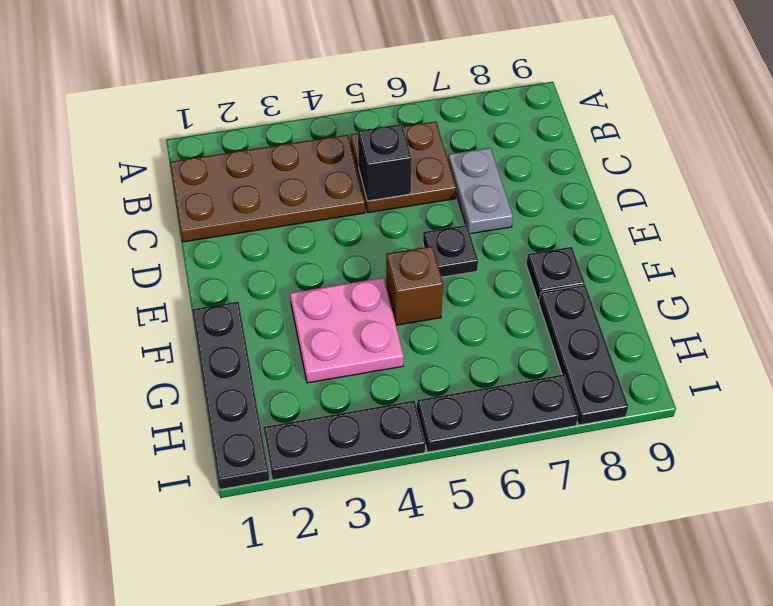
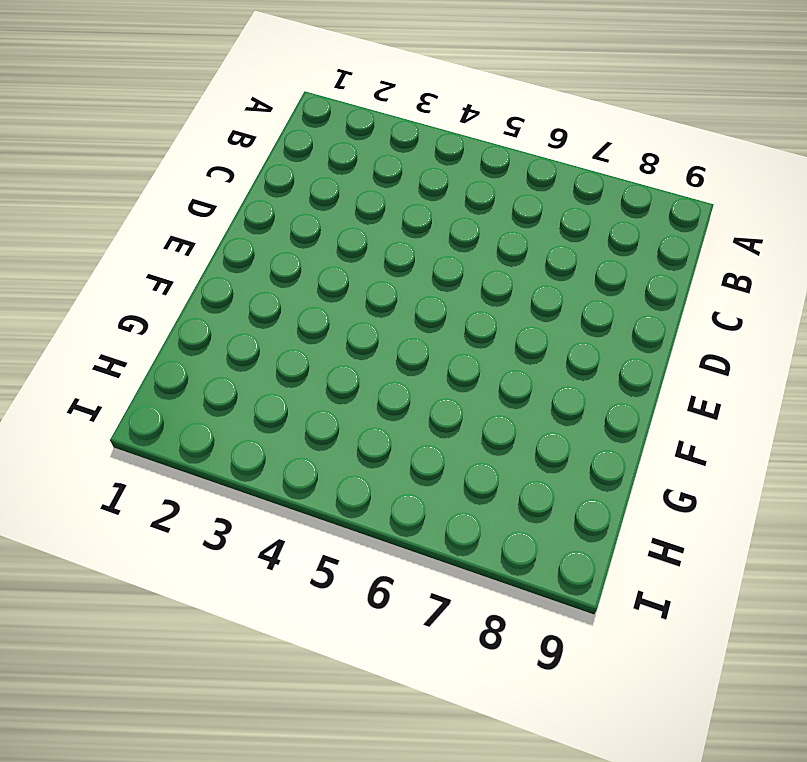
none -> brown plate B1:C4 level 1
none -> brown plate B5:C6 level 1
none -> grey plate C7:D7 level 1

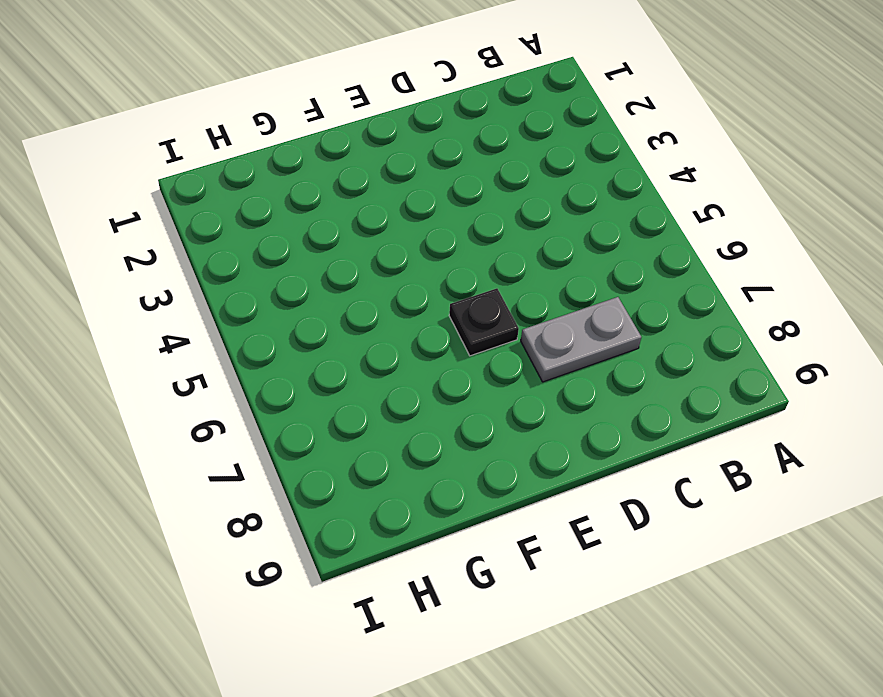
none -> brown plate B1:C4 level 1
none -> brown plate B5:C6 level 1
none -> black plate F1:I1 level 1

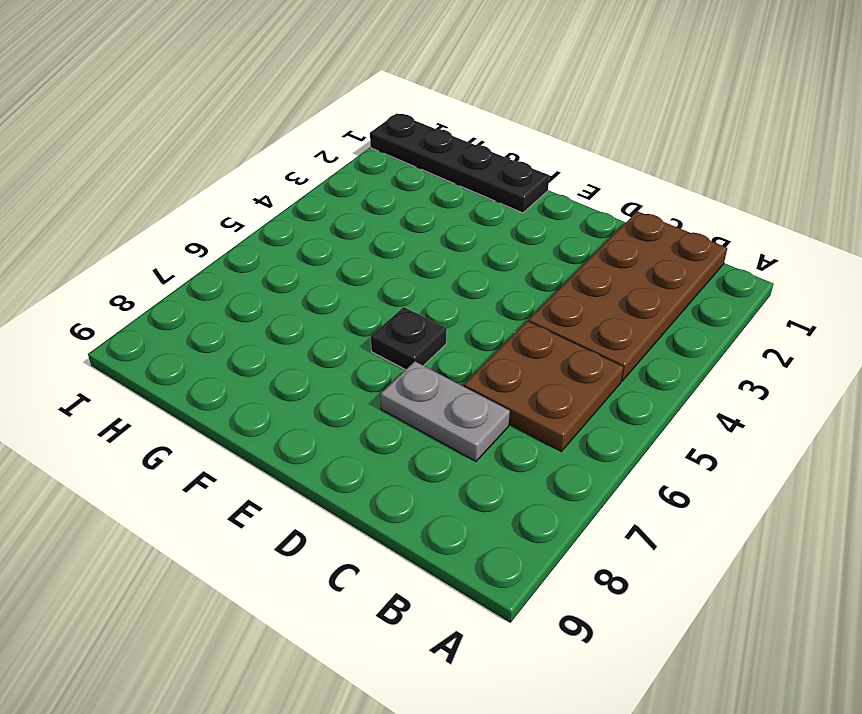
none -> pink plate F3:G4 level 1
none -> brown brick F5 level 1
none -> black plate F8 level 1

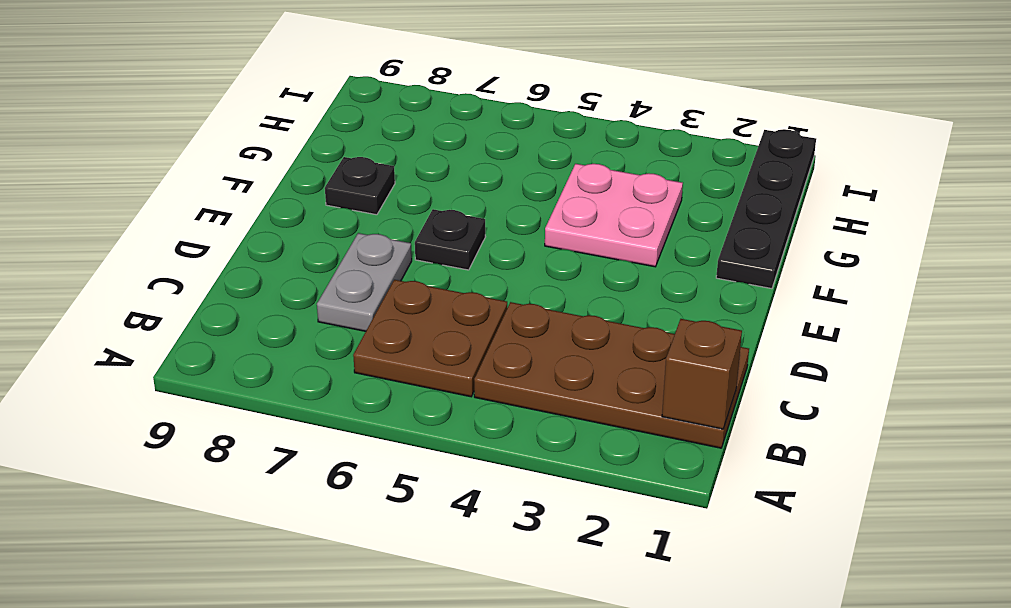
brown brick B1 level 2 -> brown brick F5 level 1
none -> black plate G8:I8 level 1
none -> black plate I2:I4 level 1
none -> black plate I5:I7 level 1

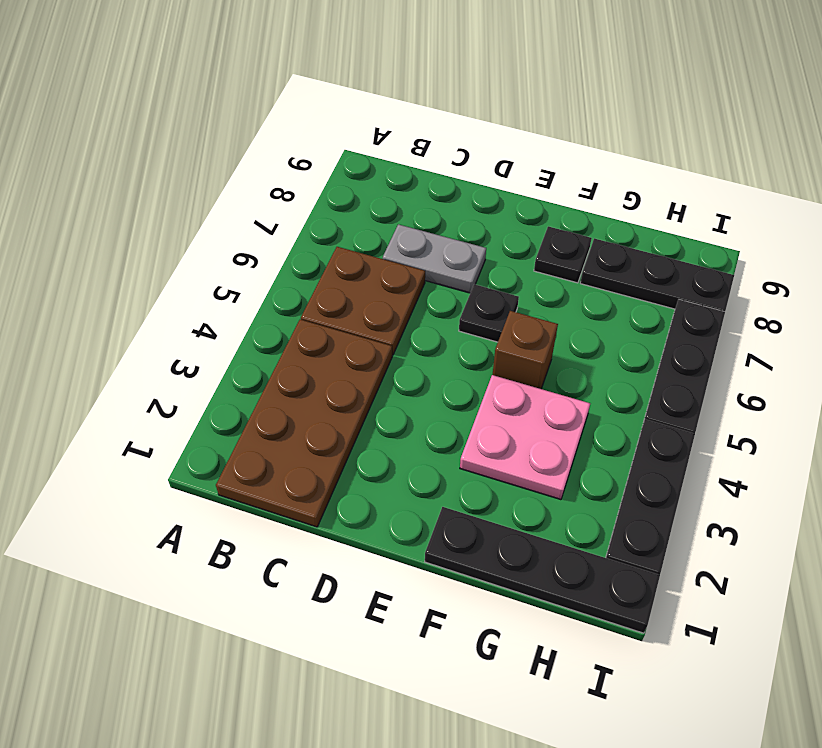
none -> black brick C5 level 2

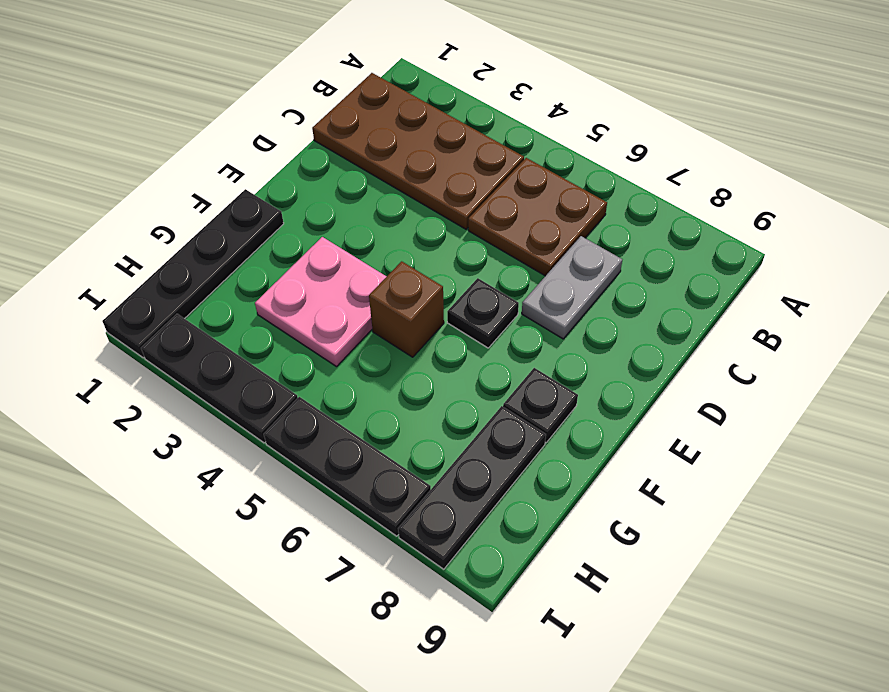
none -> black brick C5 level 2

